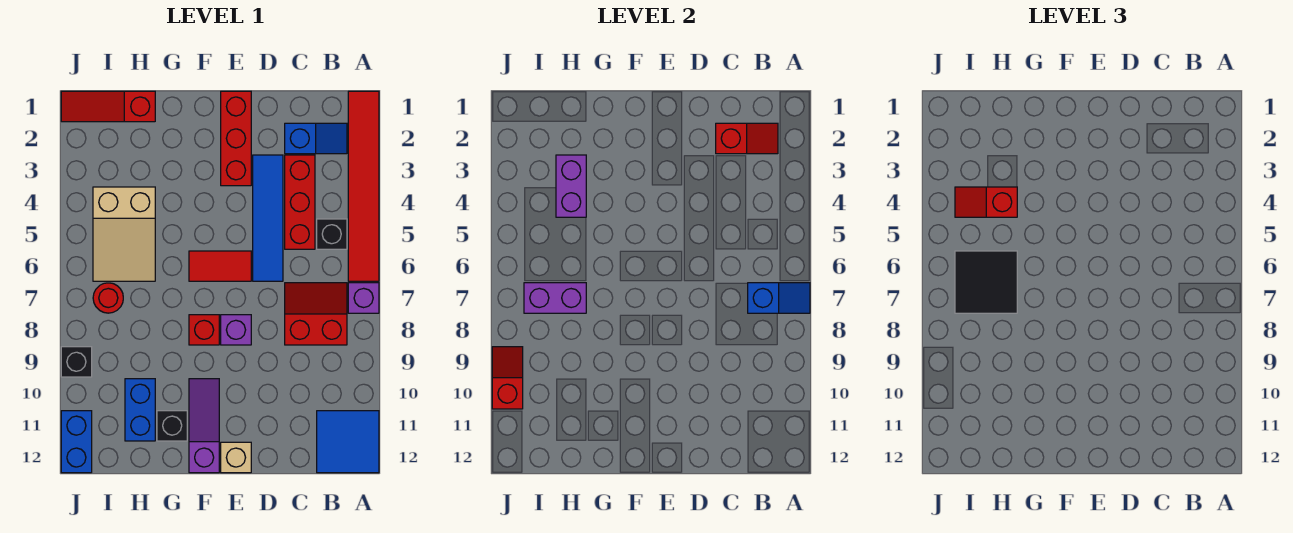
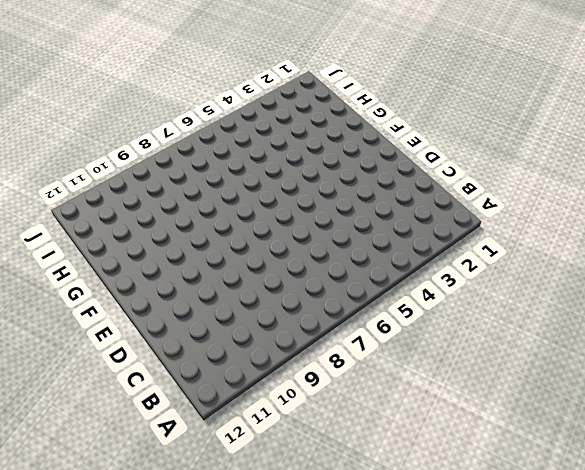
none -> red tile A1:A6 level 1
none -> purple brick A7 level 1
none -> blue tile A11:B12 level 1

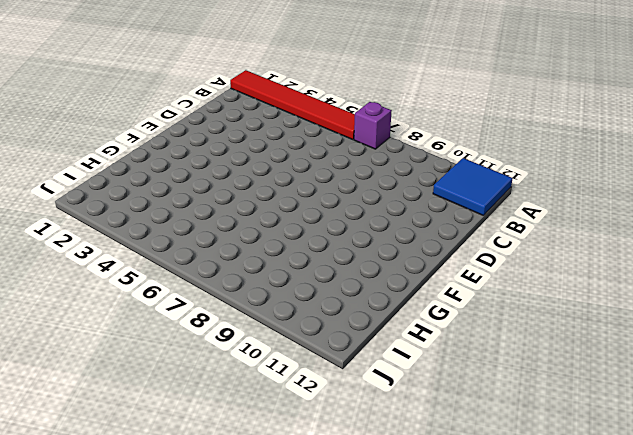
none -> blue slope B2:C2 level 1 top C
none -> black brick B5 level 1
none -> red slope B7:C8 level 1 top 8

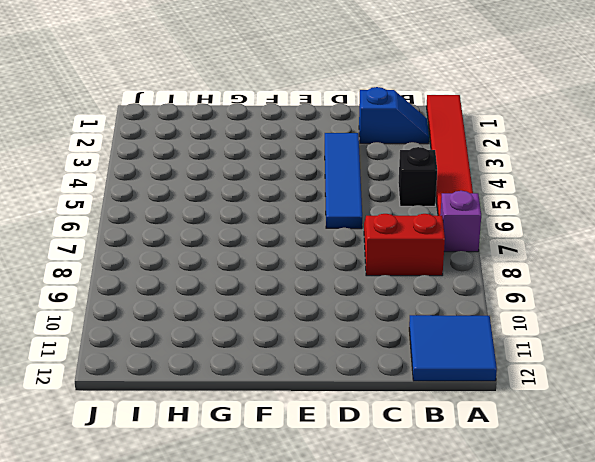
none -> red brick C3:C5 level 1
none -> red brick E1:E3 level 1
none -> red tile E6:F6 level 1

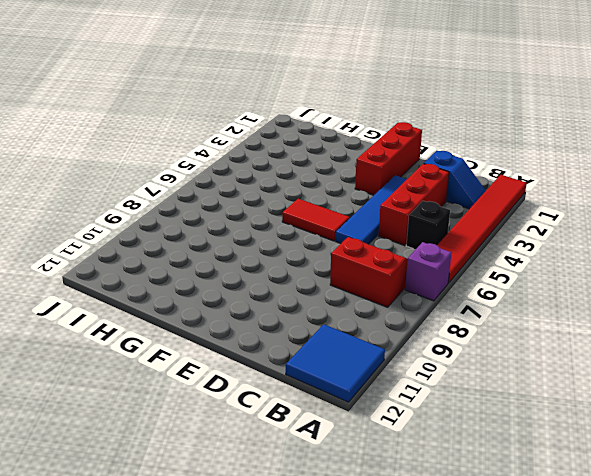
none -> purple brick E8 level 1
none -> tan brick E12 level 1
none -> red brick F8 level 1

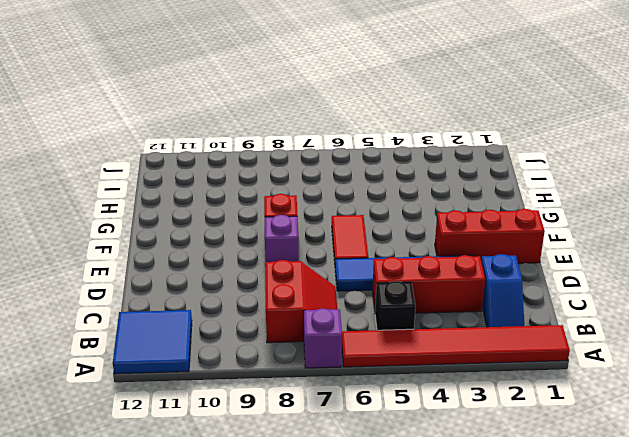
none -> tan brick E12 level 1
none -> purple slope F10:F12 level 1 top 12
none -> black brick G11 level 1

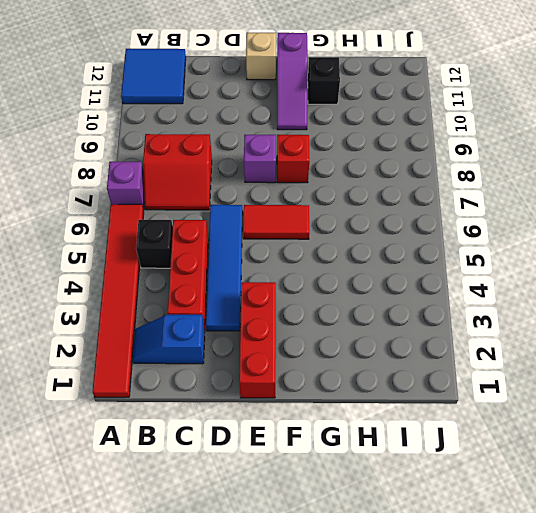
none -> red slope H1:J1 level 1 top H
none -> tan slope H4:I6 level 1 top 4
none -> blue brick H10:H11 level 1

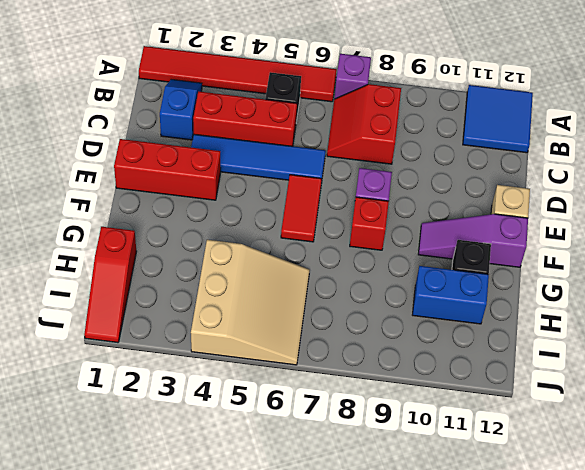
tan slope H4:J6 level 1 top 4 -> tan slope H4:I6 level 1 top 4
none -> red round brick I7 level 1
none -> black brick J9 level 1
none -> blue brick J11:J12 level 1

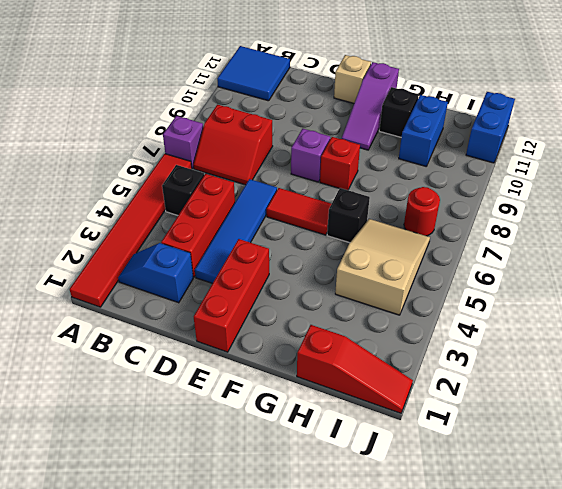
black brick G6 level 1 -> black brick J9 level 1
none -> blue slope A7:B7 level 2 top B
none -> red slope B2:C2 level 2 top C
none -> purple brick H3:H4 level 2

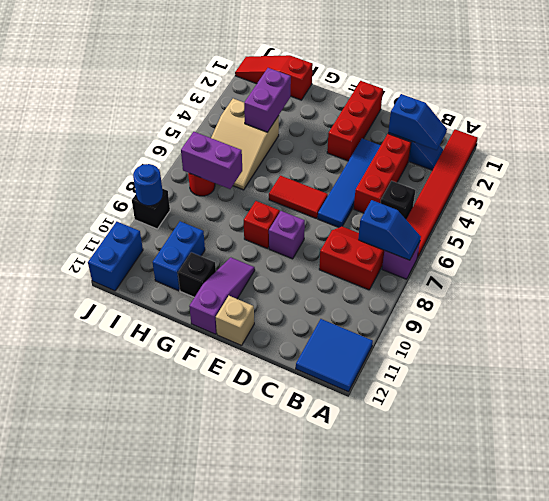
blue slope B2:C2 level 2 top C -> red slope B2:C2 level 2 top C
blue round brick J9 level 2 -> red slope J9:J10 level 2 top 10
none -> red slope H4:I4 level 3 top H
none -> black tile H6:I7 level 3

